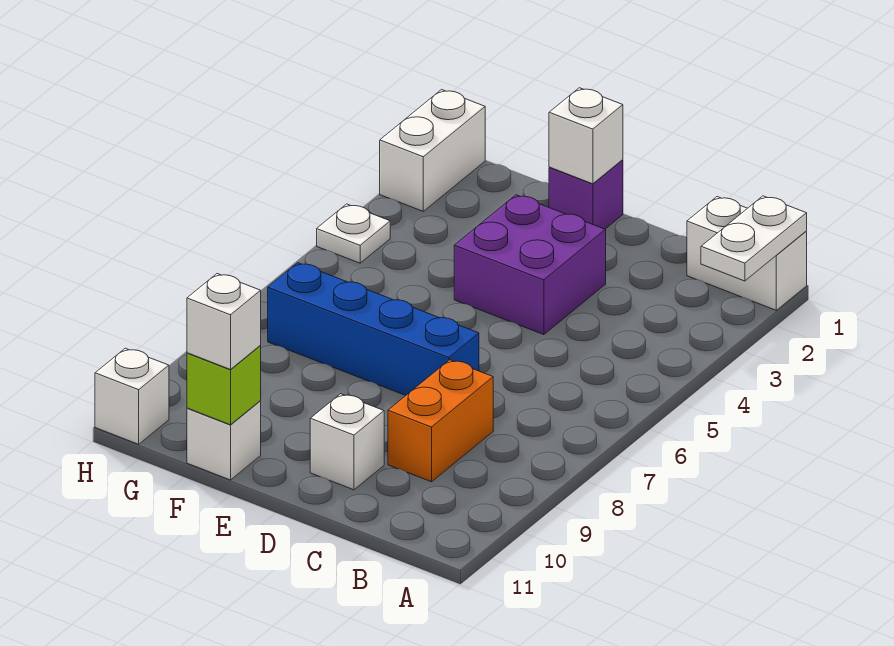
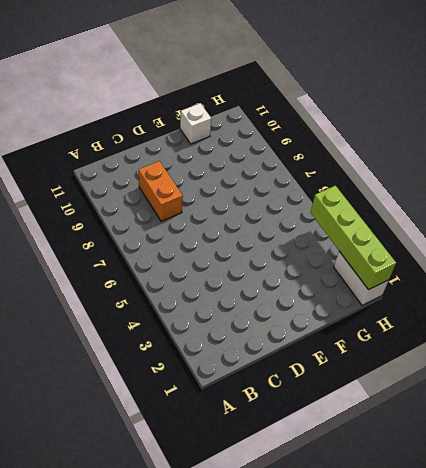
lime brick H1:H4 level 2 -> none
none -> white brick A1:B1 level 1
none -> purple brick D3:E4 level 1
none -> blue brick D7:G7 level 1

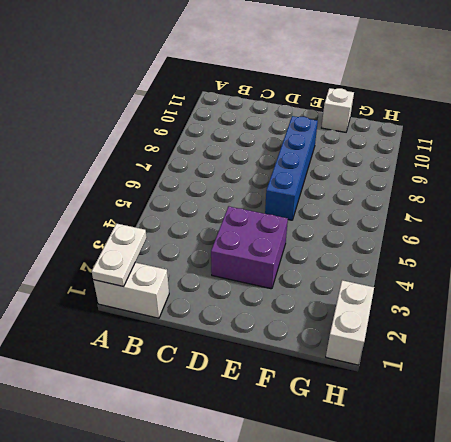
blue brick E6:E9 level 1 -> blue brick D7:G7 level 1
none -> orange brick C8:C9 level 1
none -> white brick D10 level 1
none -> purple brick E1 level 1

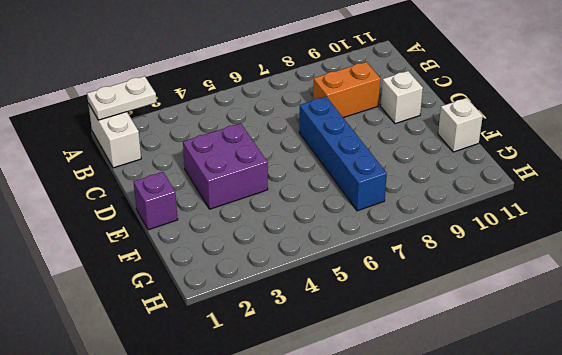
none -> white brick H1:H2 level 1
none -> white plate H4 level 1
none -> white brick H11 level 1

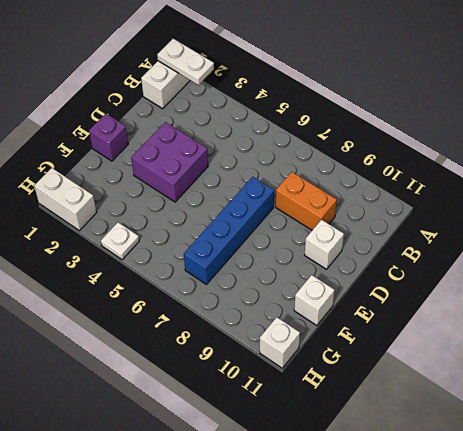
none -> white brick E1 level 2
none -> lime brick F11 level 2
none -> white brick F11 level 3

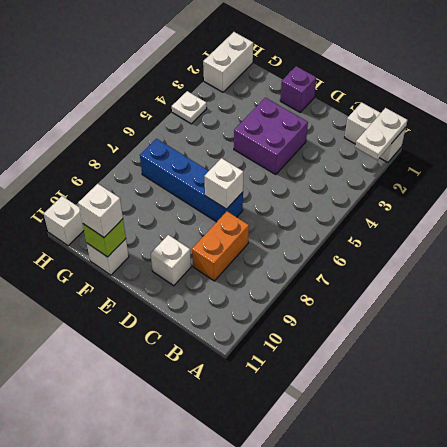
white brick D7 level 2 -> white brick E1 level 2

